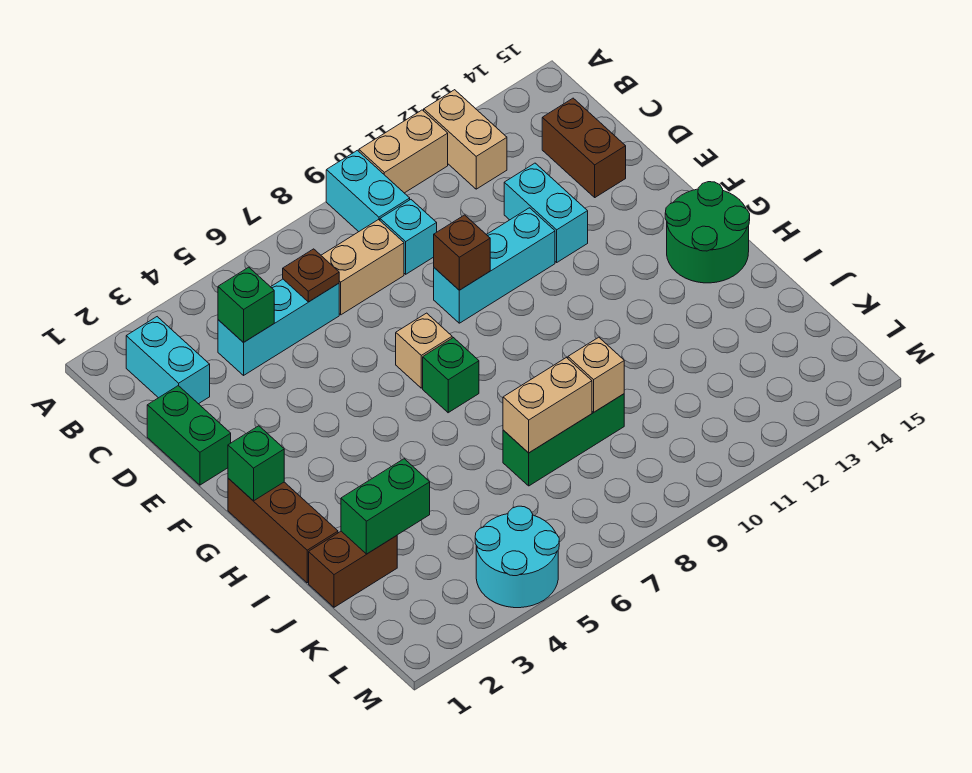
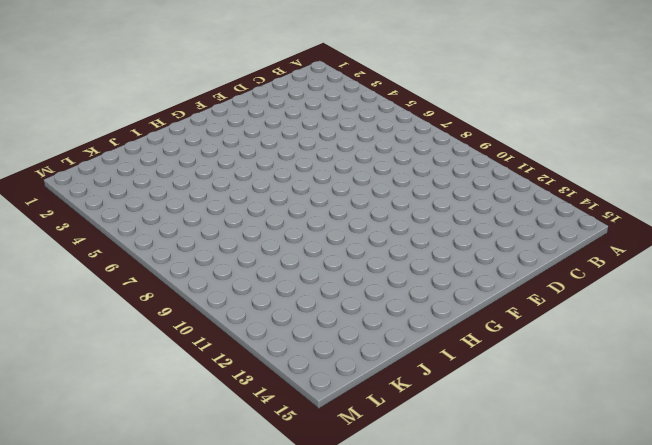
none -> cyan brick A9:B9 level 1
none -> tan brick A10:A11 level 1
none -> tan brick A12:B12 level 1

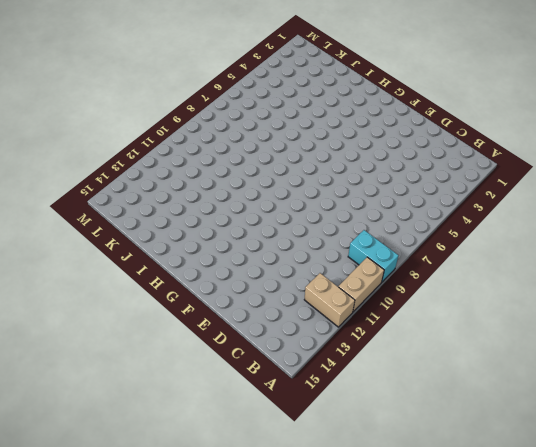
none -> cyan brick B2:C2 level 1
none -> cyan brick C4:C6 level 1
none -> tan brick C7:C8 level 1

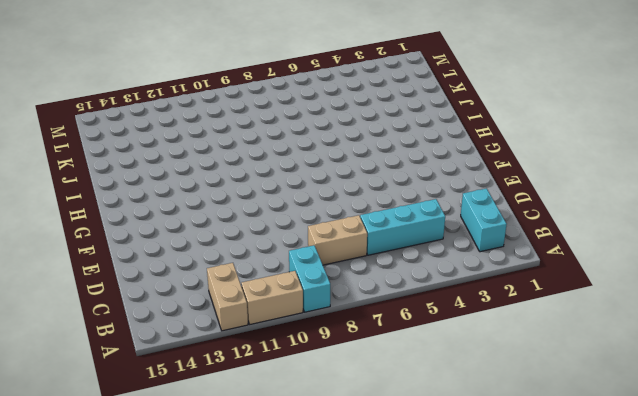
none -> cyan brick C9 level 1
none -> brown brick C14:D14 level 1
none -> green brick D1:E1 level 1

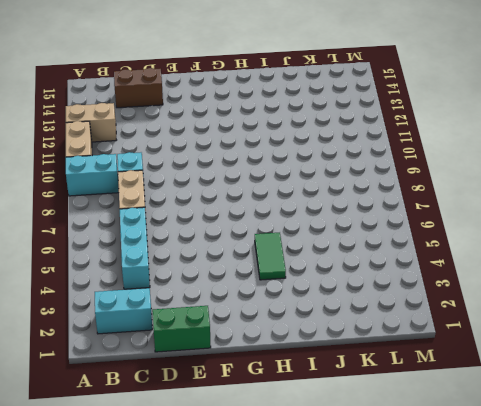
green tile H4:H5 level 1 -> none
none -> cyan brick D12:E12 level 1
none -> cyan brick E9:E11 level 1
none -> tan brick F7 level 1

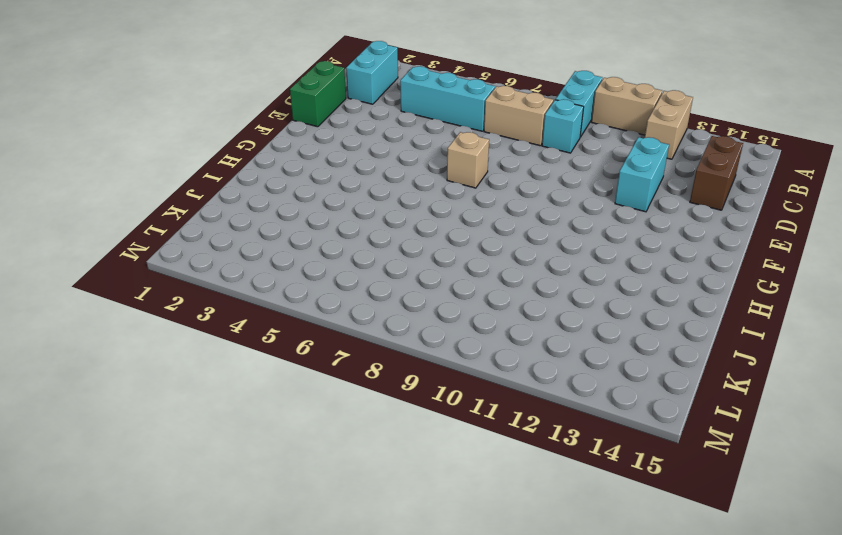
none -> cyan brick E9:E11 level 1
none -> brown brick G1:I1 level 1
none -> green brick G7 level 1

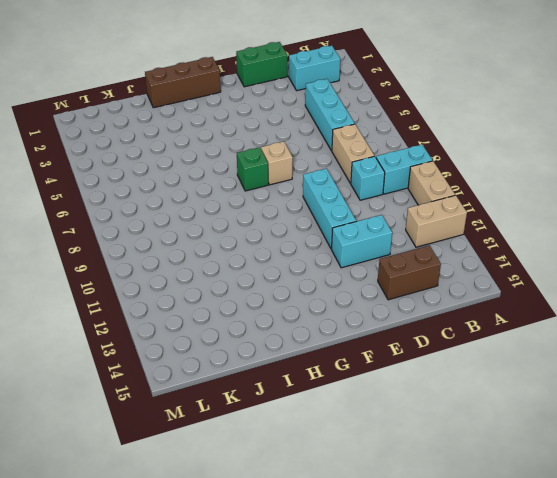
none -> green round brick G14:H15 level 1
none -> brown brick J1:J2 level 1
none -> green brick J7:J9 level 1

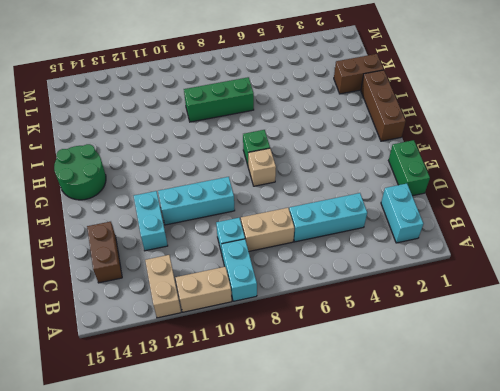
none -> cyan round brick L4:M5 level 1
none -> green brick C4 level 2
none -> brown plate C6 level 2

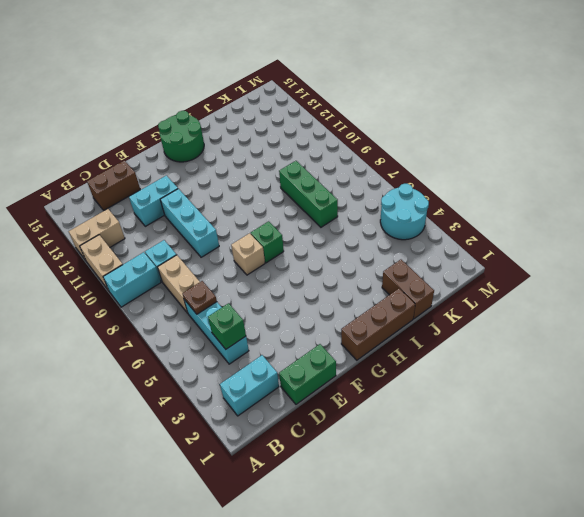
none -> brown brick E9 level 2
none -> green brick G1 level 2
none -> green brick J2:J3 level 2

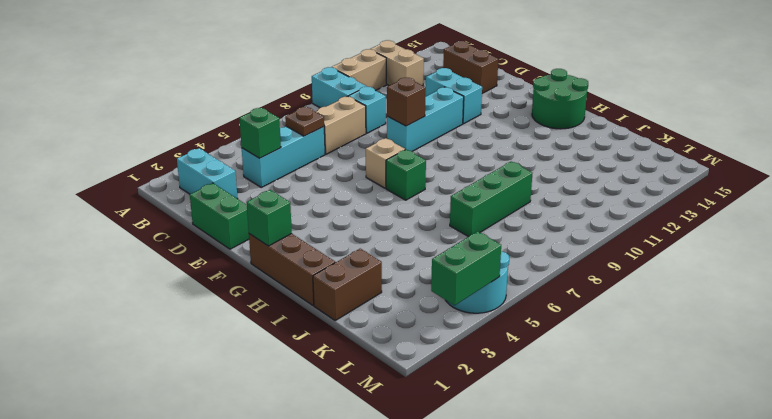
green brick M3:M4 level 2 -> green brick J2:J3 level 2
none -> tan brick J7:J8 level 2
none -> tan brick J9 level 2

